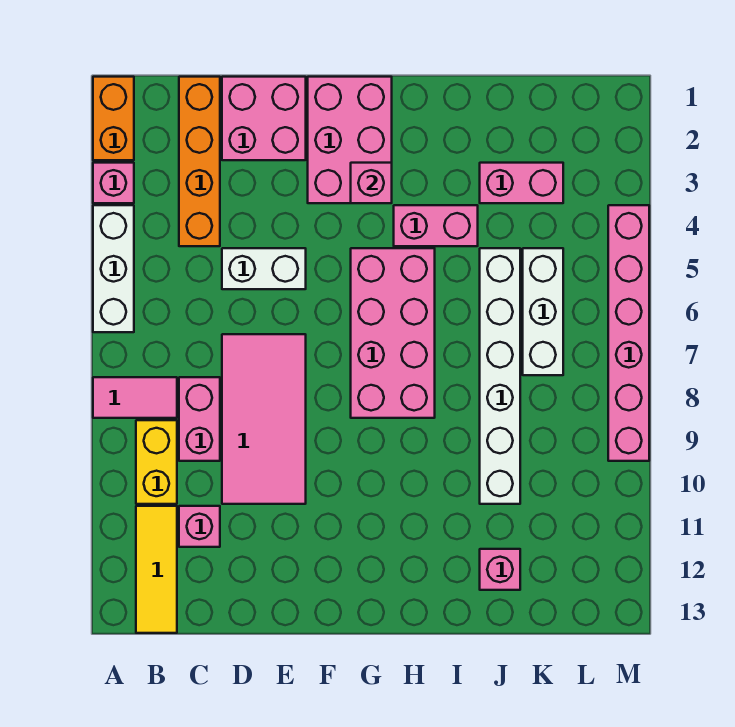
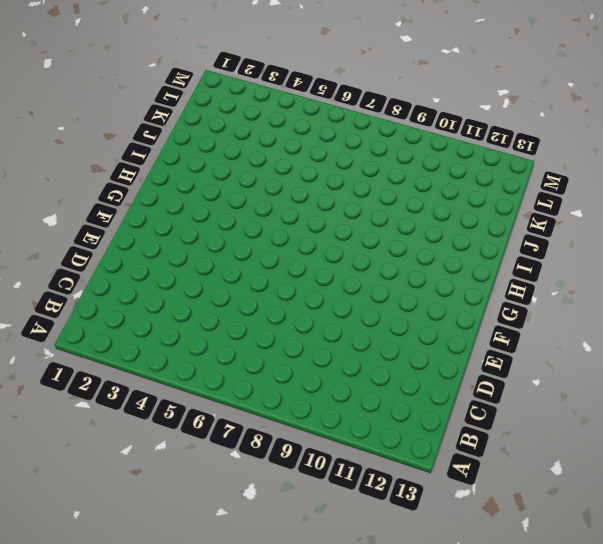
none -> orange brick A1:A2 level 1
none -> pink brick A3 level 1
none -> white brick A4:A6 level 1

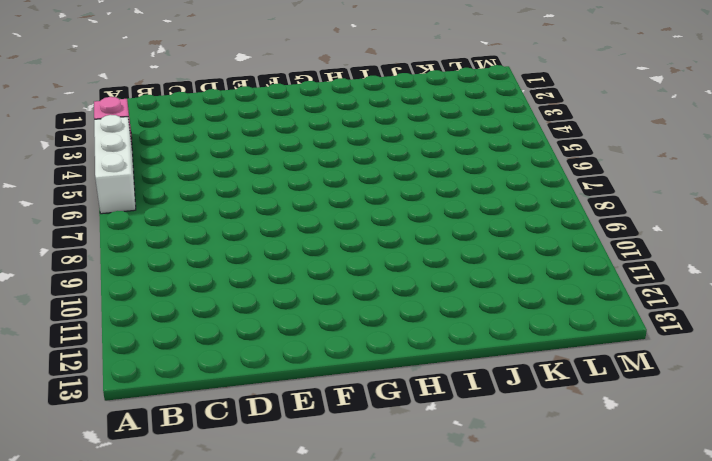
none -> orange brick A1:A2 level 1
none -> pink tile A8:B8 level 1
none -> yellow brick B9:B10 level 1

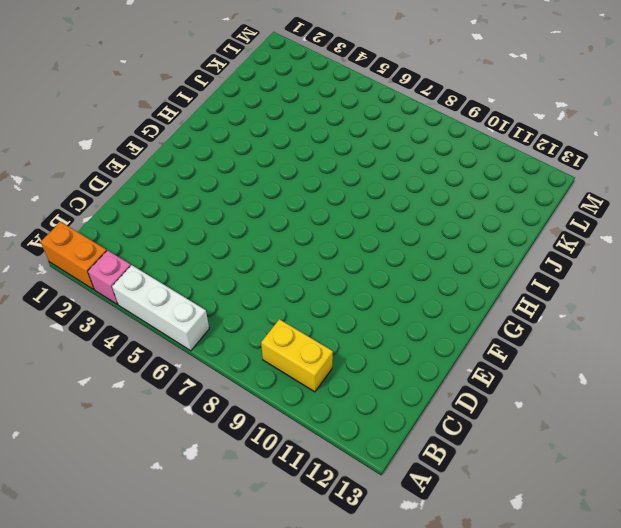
none -> pink tile A8:B8 level 1
none -> yellow tile B11:B13 level 1
none -> orange brick C1:C4 level 1

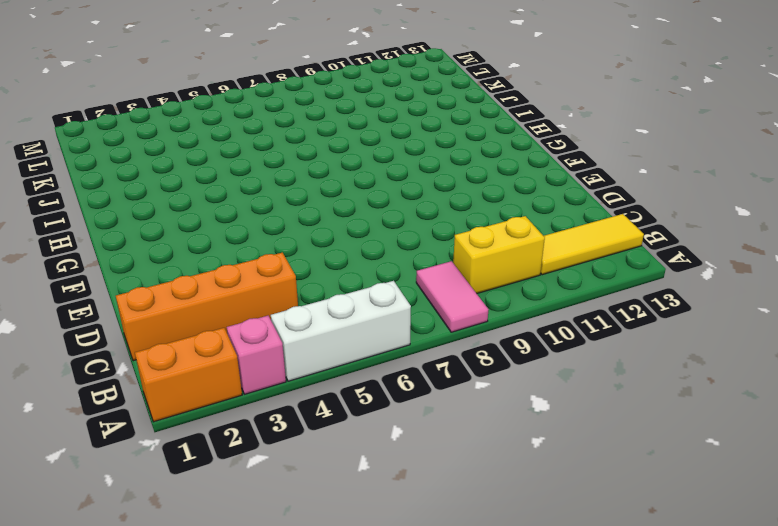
none -> pink brick C8:C9 level 1
none -> pink brick C11 level 1
none -> pink brick D1:E2 level 1

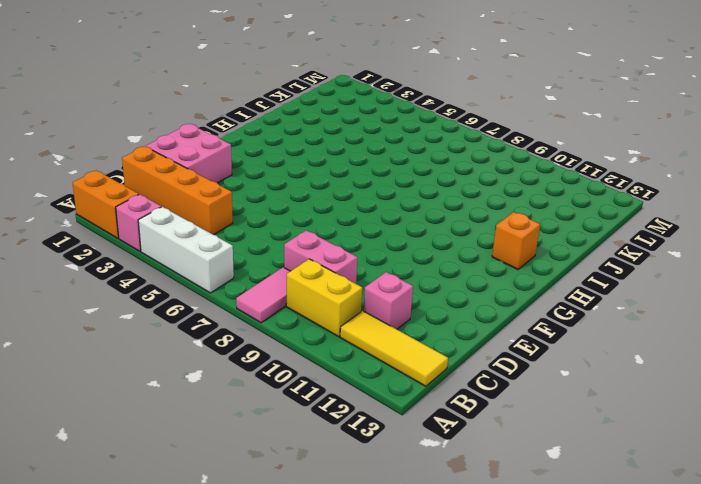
orange brick H12 level 1 -> none
none -> white brick D5:E5 level 1
none -> pink tile D7:E10 level 1
none -> pink brick F1:G3 level 1

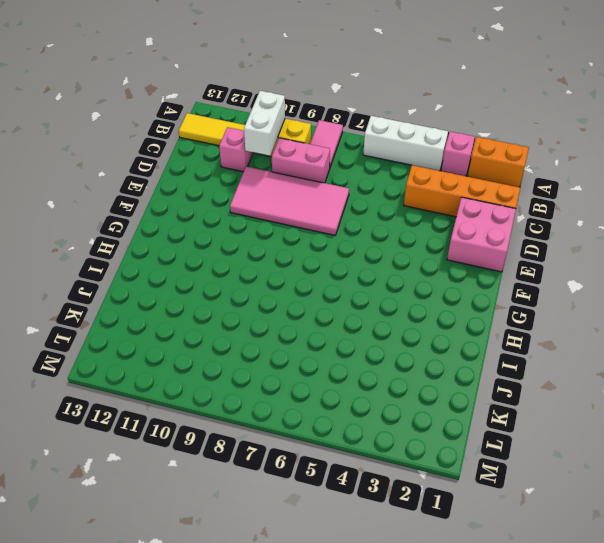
white brick B10:C10 level 2 -> white brick D5:E5 level 1
none -> pink brick F1:G3 level 1
none -> pink brick G5:H8 level 1
none -> pink brick H4:I4 level 1

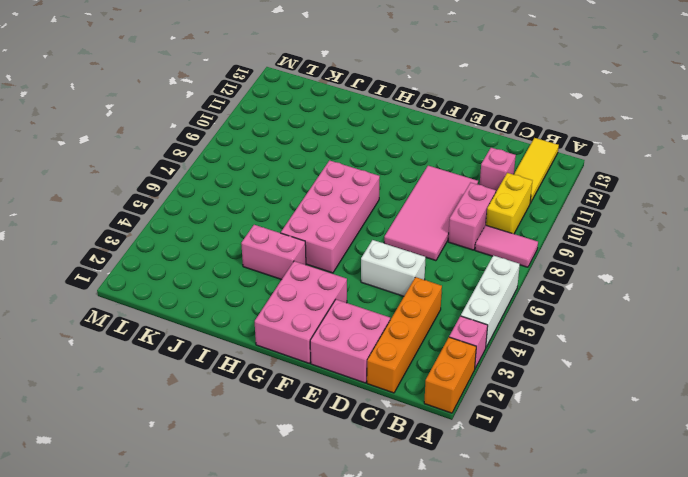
none -> pink brick J3:K3 level 1
none -> white brick J5:J10 level 1
none -> pink brick J12 level 1

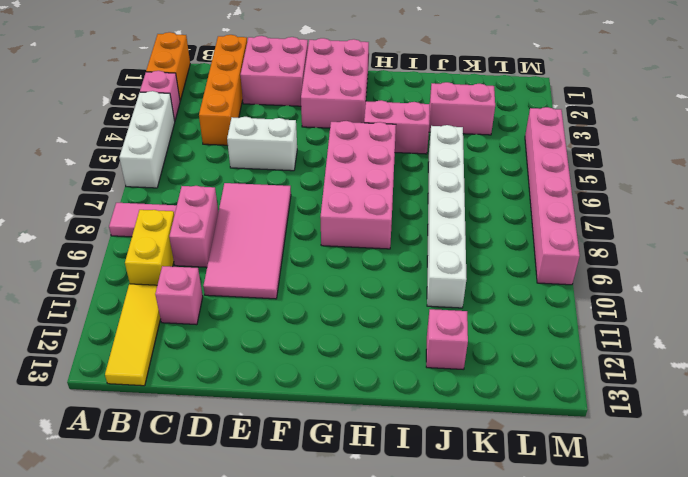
none -> white brick K5:K7 level 1
none -> pink brick G3 level 2

